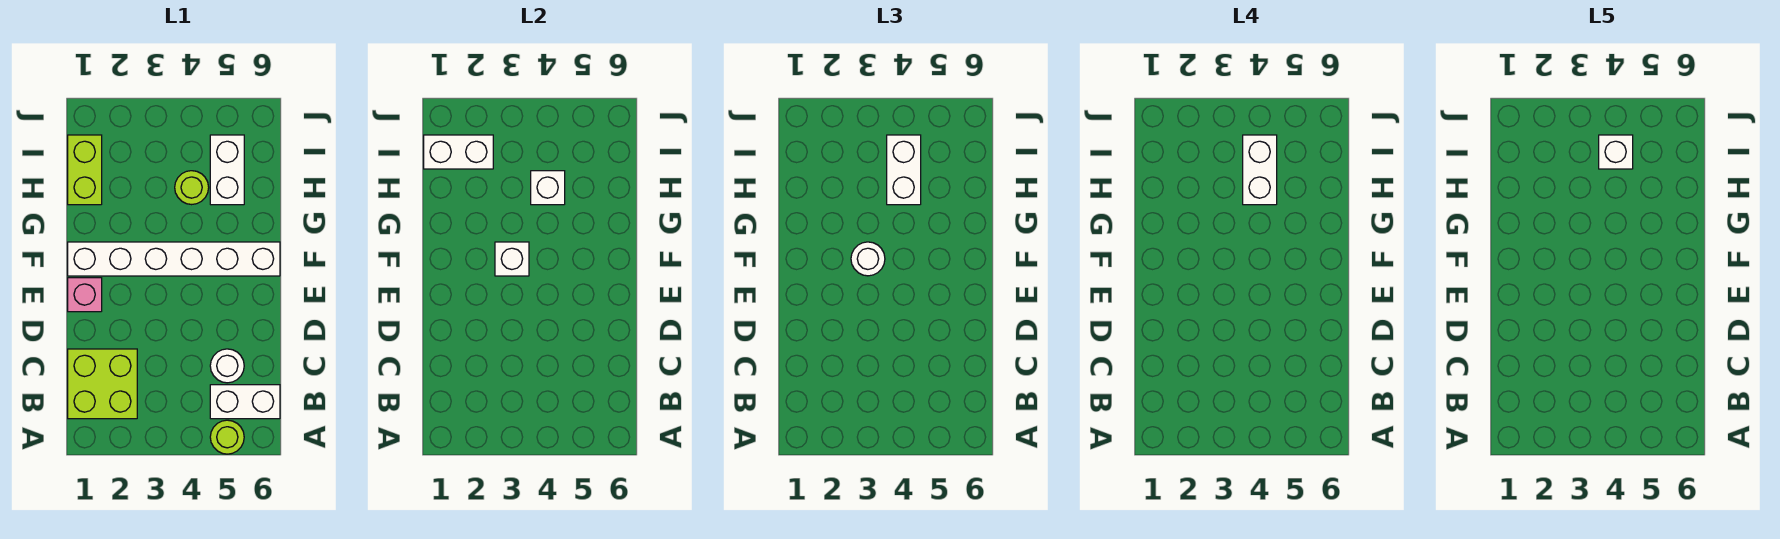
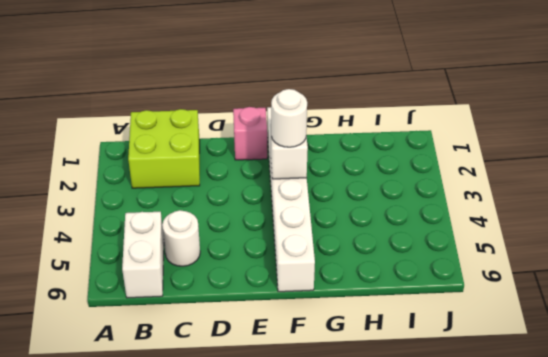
none -> lime round brick A5 level 1
none -> lime brick H1:I1 level 1
none -> lime round brick H4 level 1

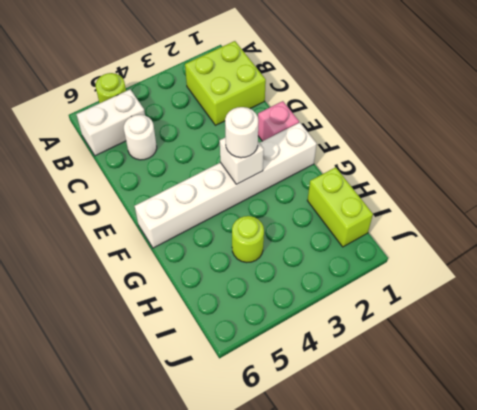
none -> white brick H5:I5 level 1
none -> white brick H4 level 2
none -> white brick I1:I2 level 2

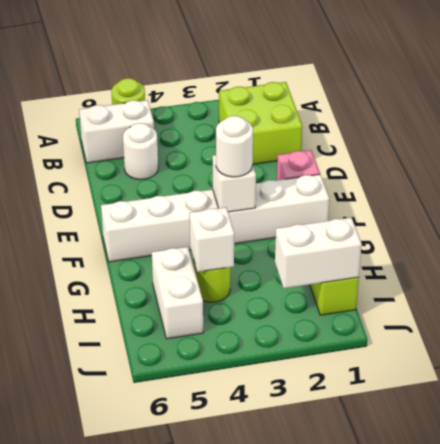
none -> white brick H4:I4 level 3
none -> white brick H4:I4 level 4
none -> white brick I4 level 5

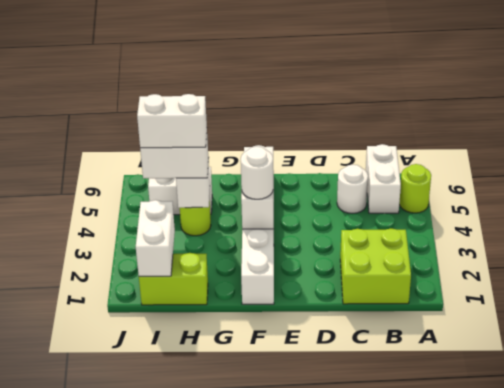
none -> pink brick E1 level 1
none -> white brick I4 level 5

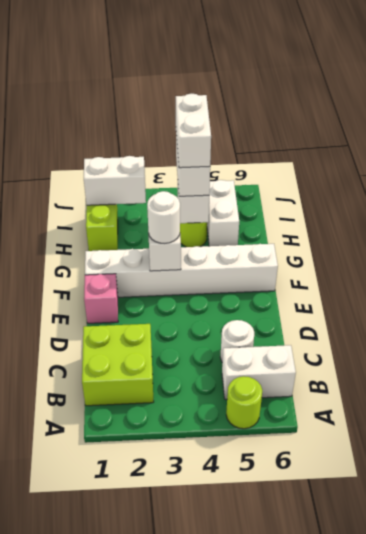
none -> white brick I4 level 5

